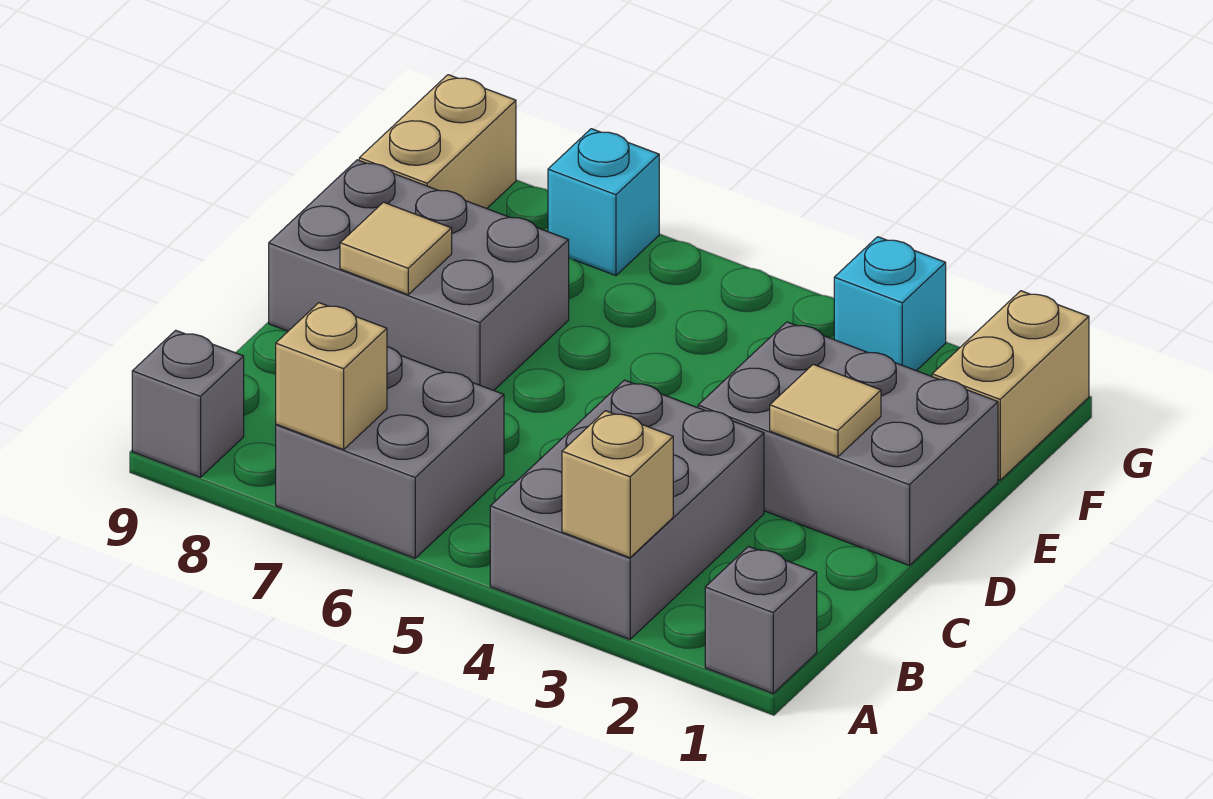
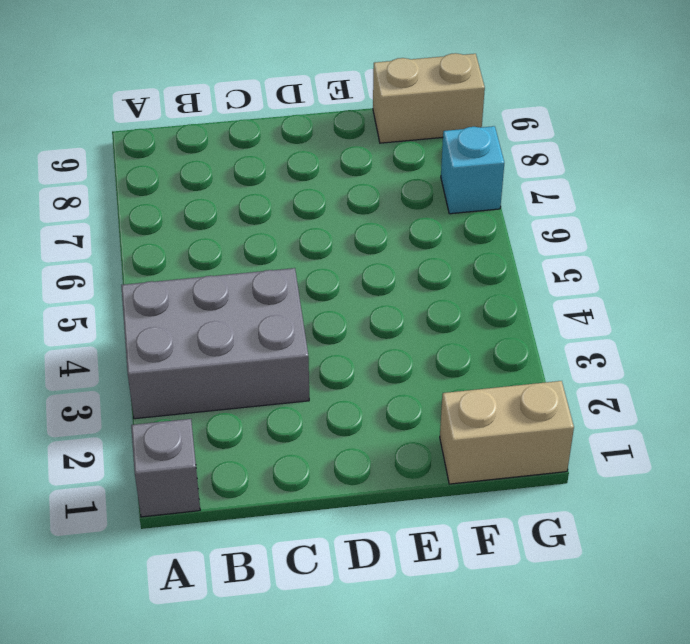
none -> grey brick A6:B7 level 1
none -> grey brick A9 level 1
none -> grey brick D1:E3 level 1

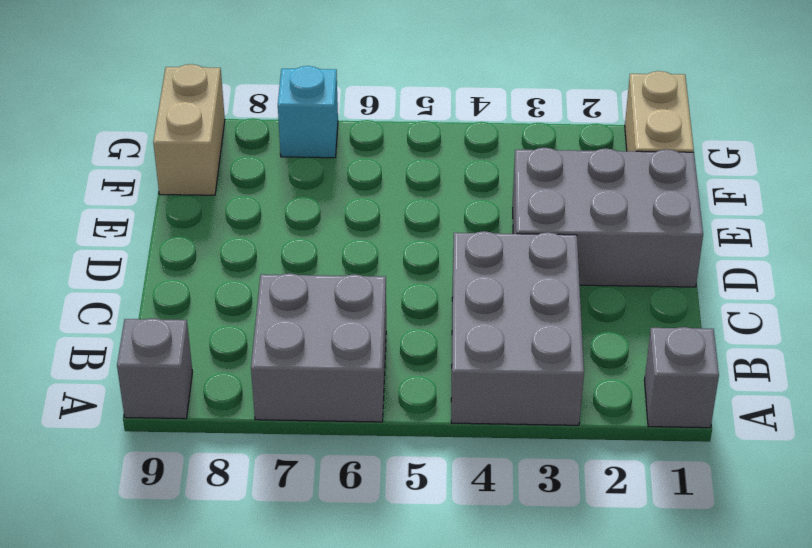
none -> grey brick D7:E9 level 1
none -> cyan brick G3 level 1
none -> tan brick A3 level 2

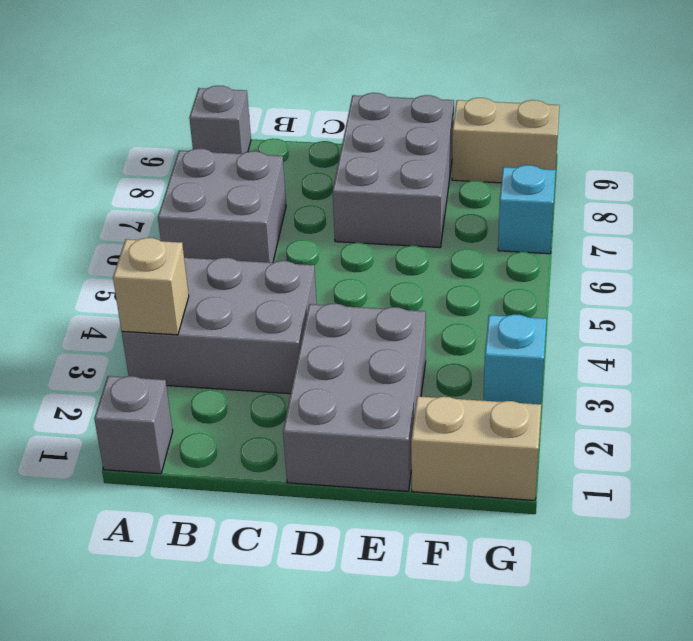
none -> tan brick A7 level 2
none -> tan tile D2 level 2
none -> tan tile D8 level 2

